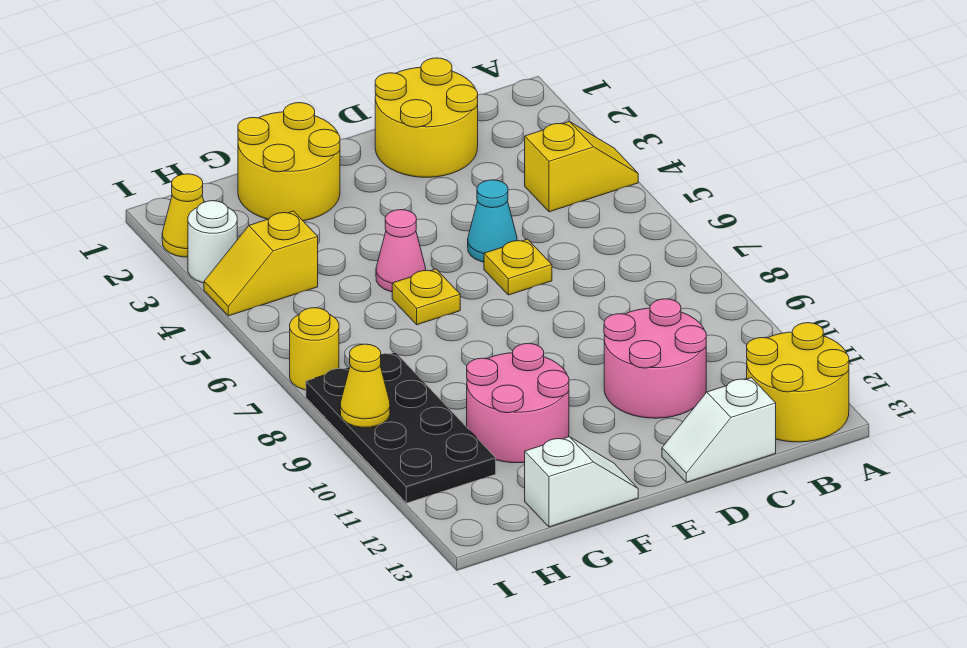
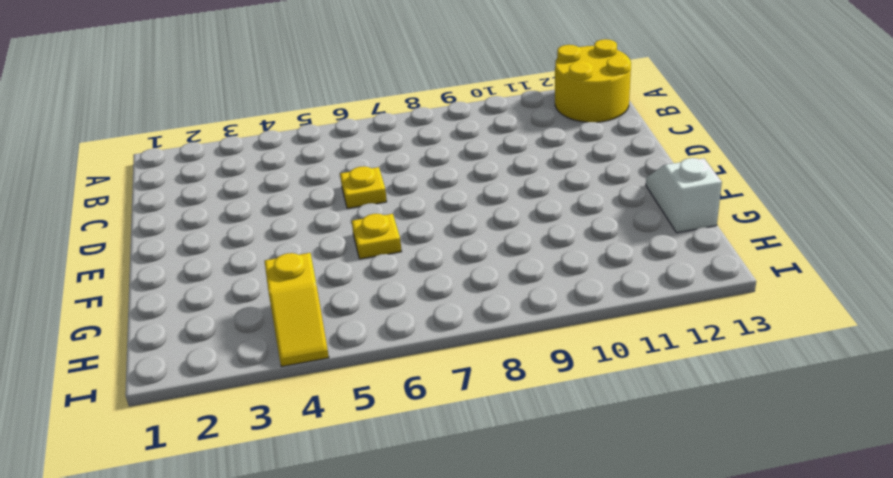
none -> yellow slope A4:B4 level 1 top B
none -> yellow round brick C1:D2 level 1
none -> pink round brick C10:D11 level 1

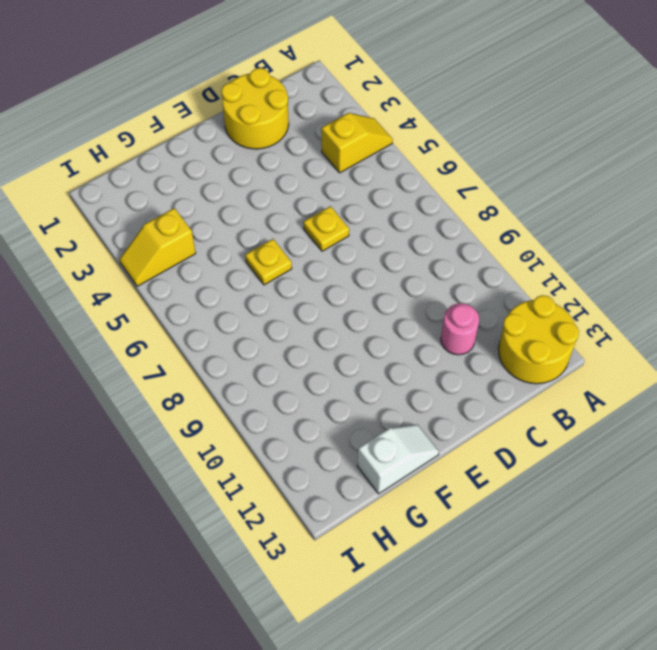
pink round brick C11 level 1 -> pink round brick C10:D11 level 1
none -> white slope C13:D13 level 1 top C
none -> cyan cone D5 level 1
none -> yellow round brick F1:G2 level 1

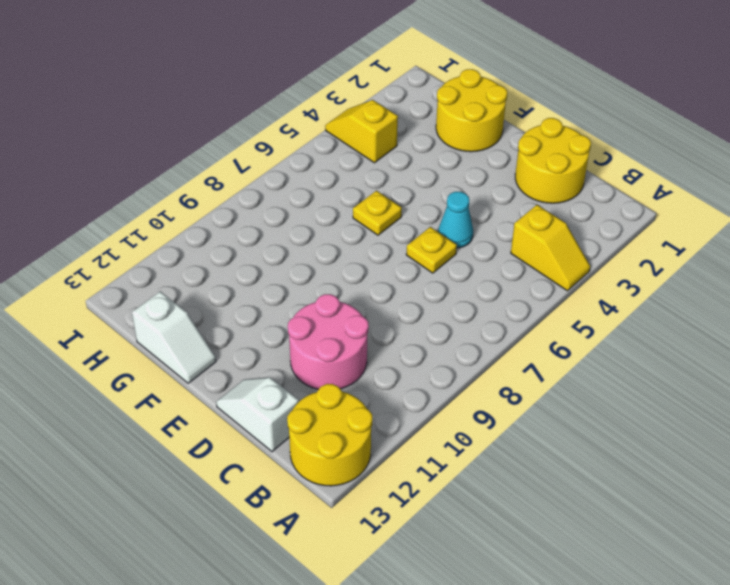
none -> pink cone F5 level 1
none -> pink round brick F10:G11 level 1
none -> black plate H8:I11 level 1

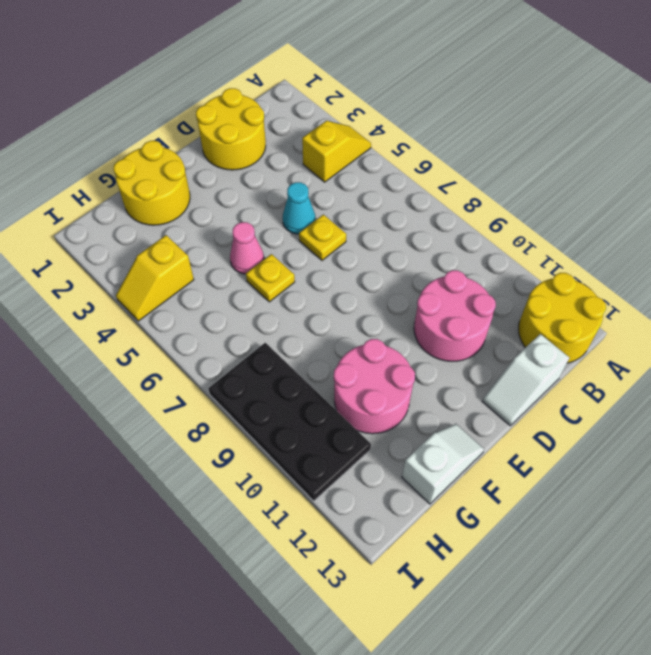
none -> yellow cone I2 level 1
none -> white round brick I3 level 1
none -> yellow round brick I7 level 1

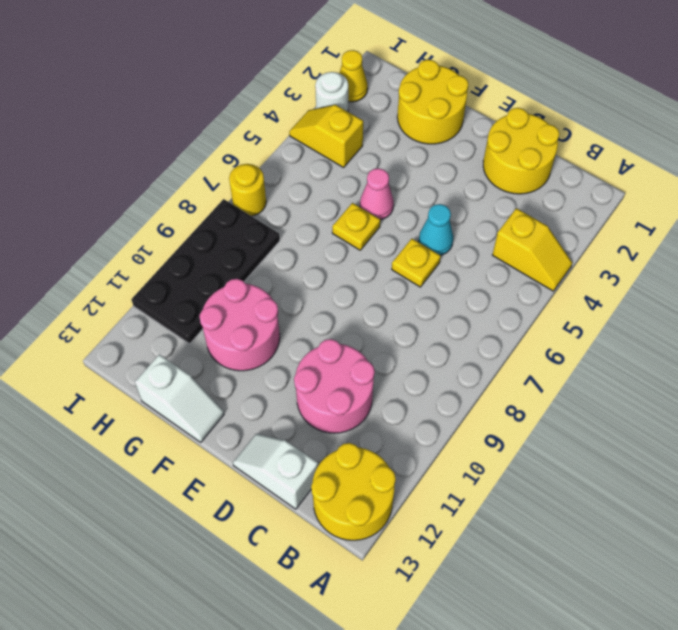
none -> yellow cone I9 level 2

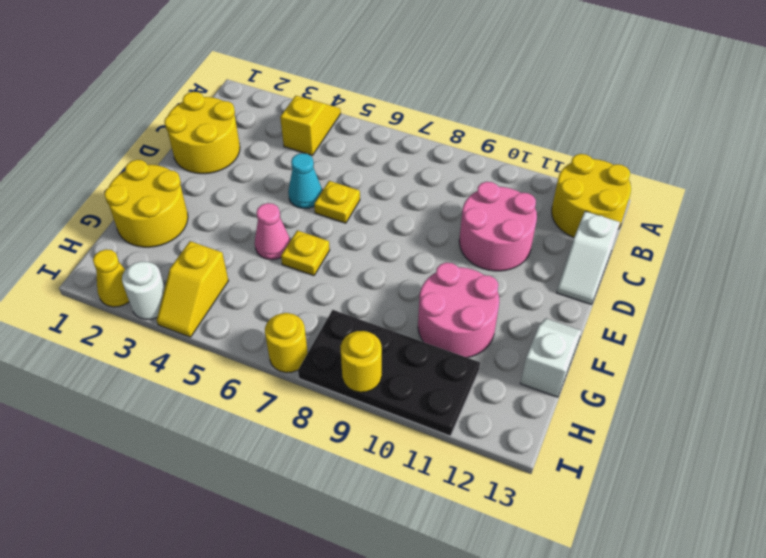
yellow round brick I9 level 2 -> yellow cone I9 level 2

